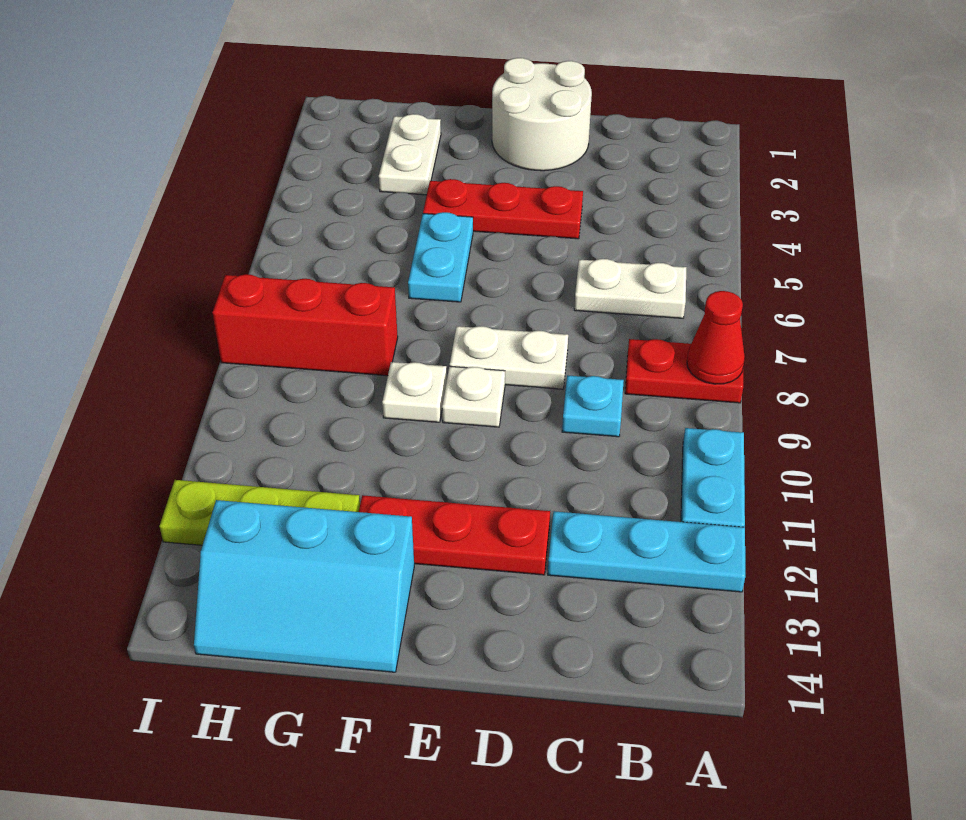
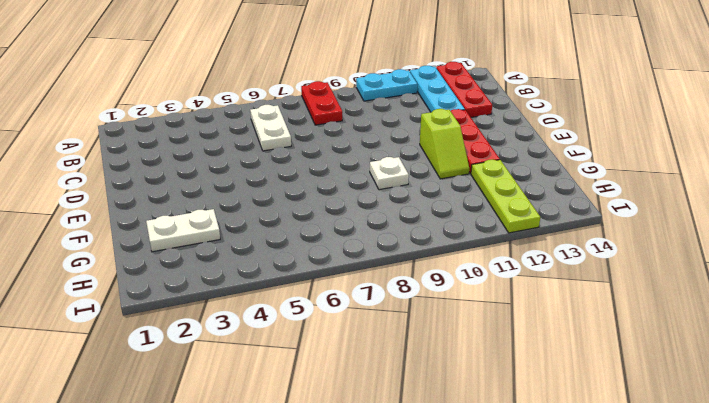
red plate A13:C13 level 1 -> red plate D4:F4 level 1
lime slope E11:F11 level 1 top E -> none
none -> cyan plate C9 level 1
none -> white round brick D1:E2 level 1
none -> white plate D8:E8 level 1

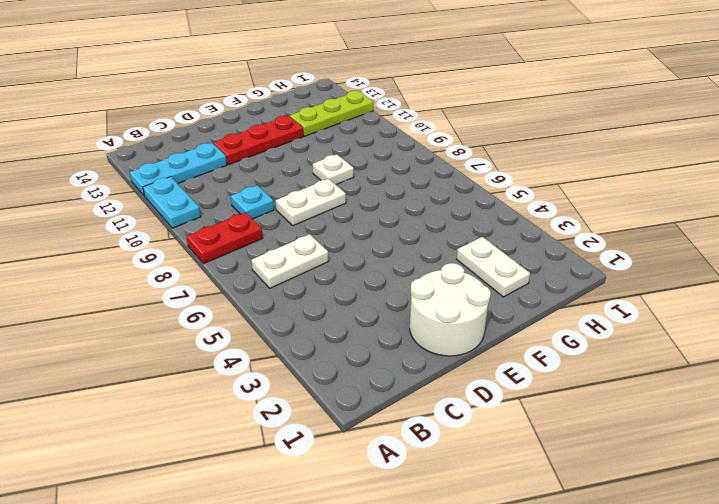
none -> red plate D4:F4 level 1
none -> white plate E9 level 1
none -> cyan plate F5:F6 level 1

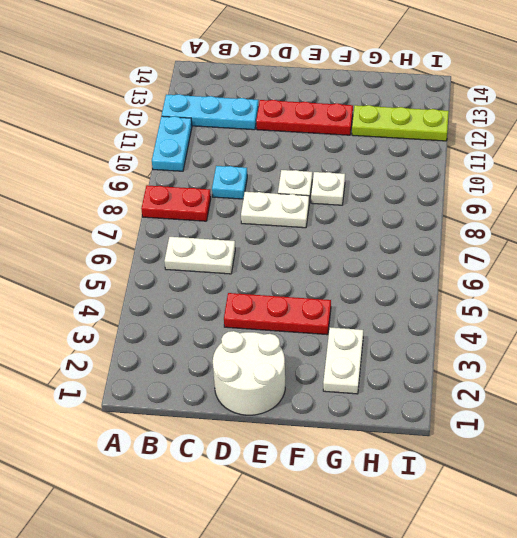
none -> cyan plate F5:F6 level 1
none -> cyan slope F13:H14 level 1 top 13
none -> red brick G8:I8 level 1

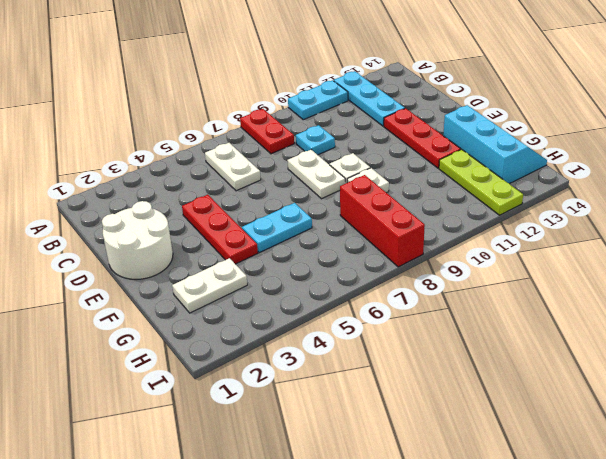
none -> red cone A8 level 2

